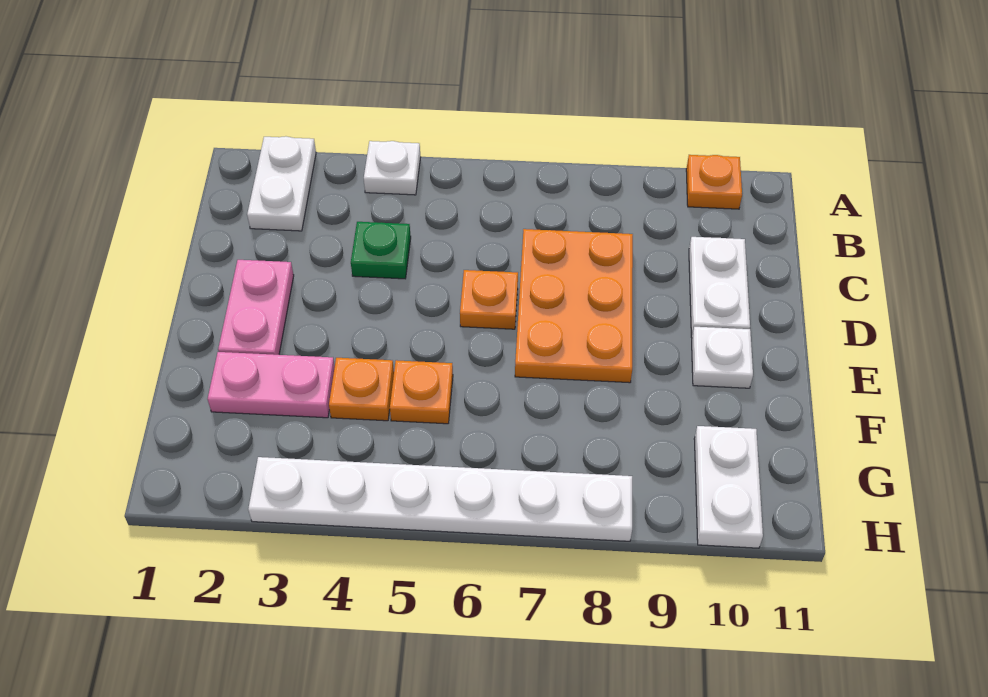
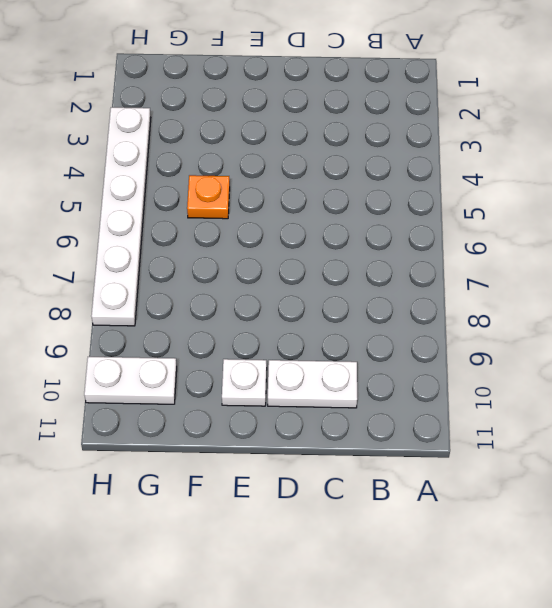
none -> white plate A2:B2 level 1
none -> white plate A4 level 1
none -> orange plate A10 level 1

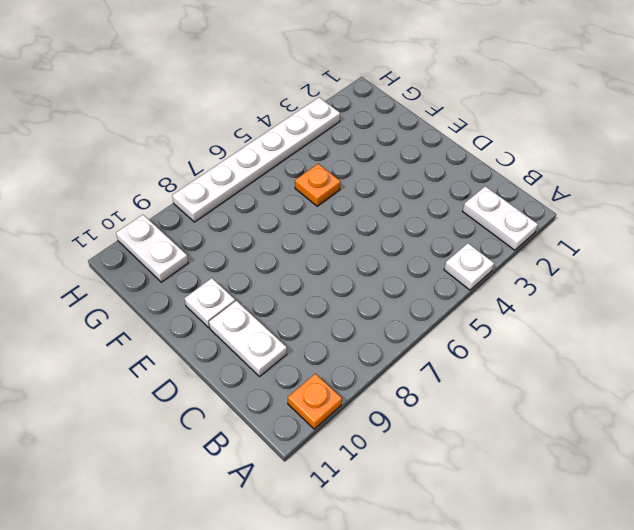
none -> green plate C4 level 1
none -> orange plate C7:E8 level 1
none -> pink plate D2:E2 level 1

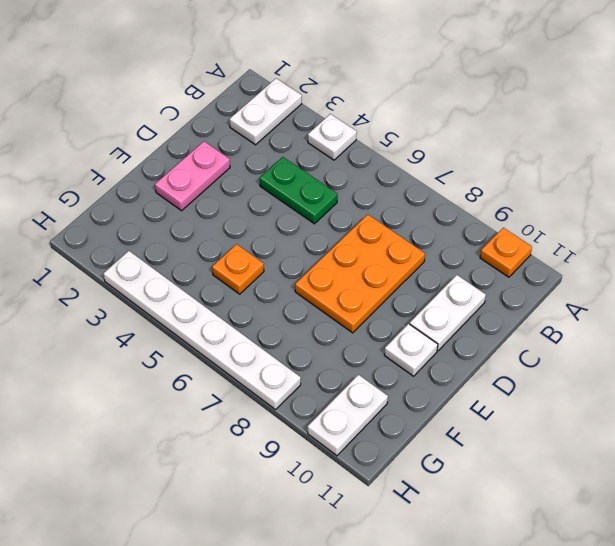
green plate C4:C5 level 1 -> green plate C4 level 1
none -> orange plate D6 level 1
none -> pink plate F2:F3 level 1
none -> orange plate F4 level 1

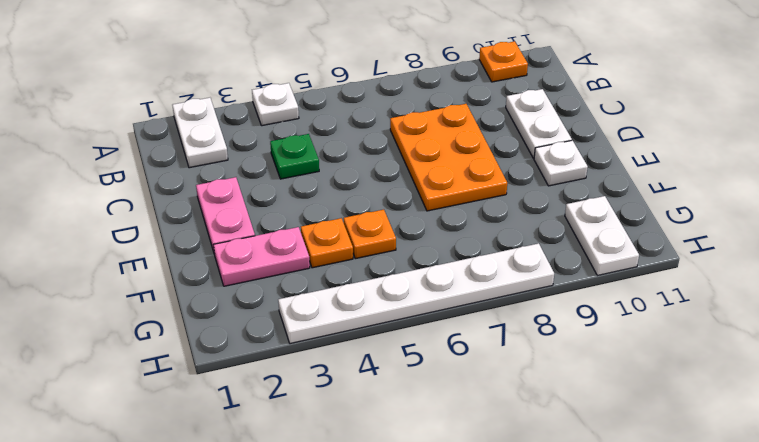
none -> orange plate D6 level 1

